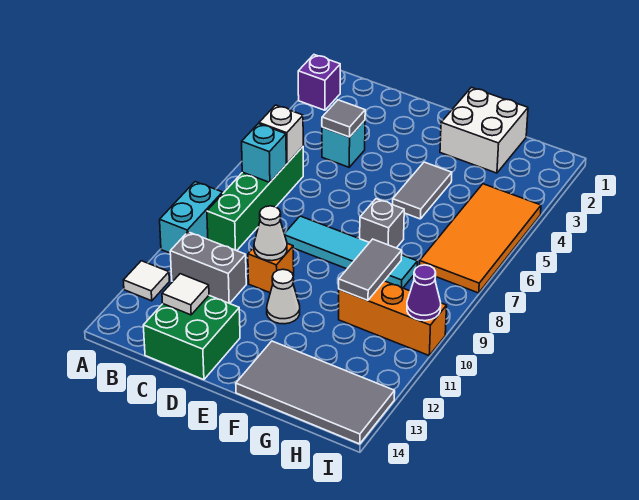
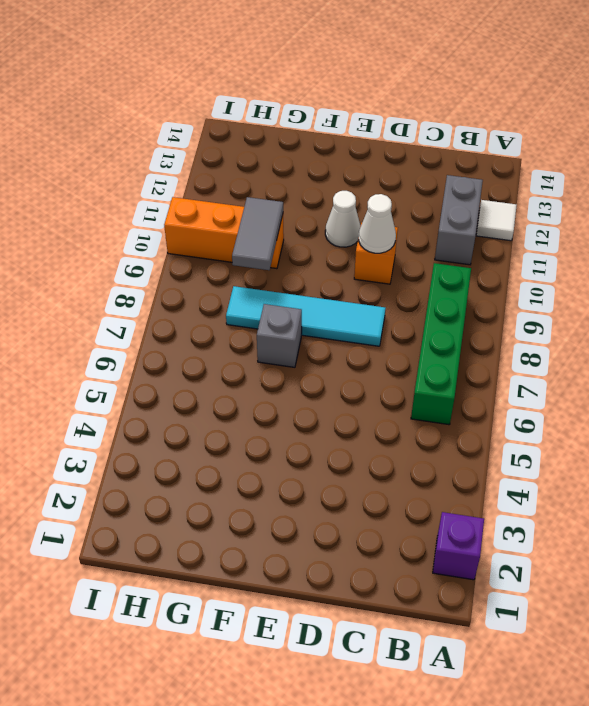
grey brick B11:B12 level 1 -> grey brick B11:C11 level 1
none -> cyan brick A9:A10 level 1
none -> cyan brick C4 level 1
none -> green brick C13:D14 level 1

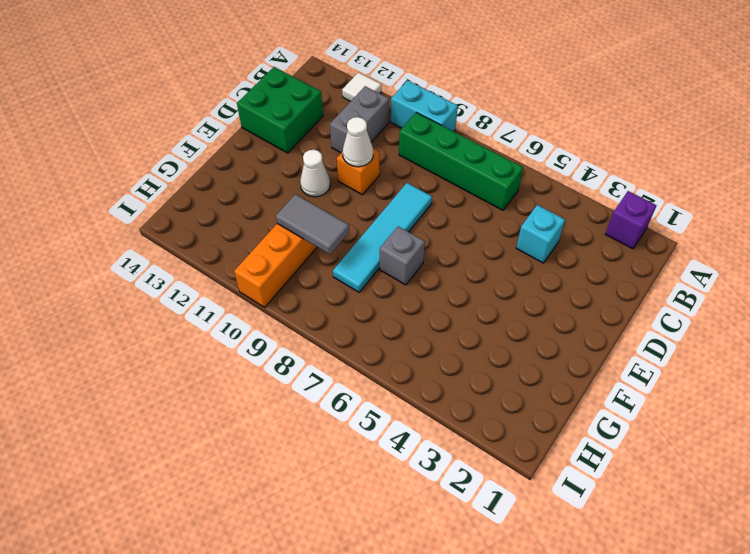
none -> white brick F1:G2 level 1
none -> grey tile F4:F5 level 1
none -> grey tile F13:I14 level 1

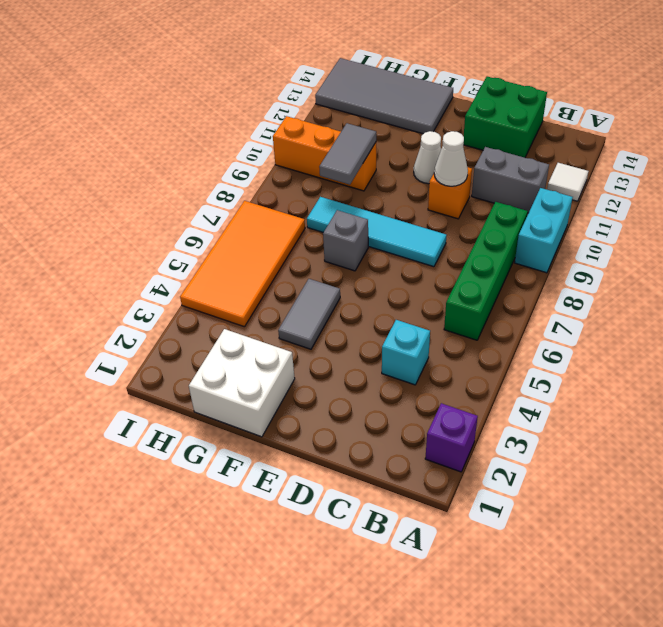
none -> white brick B6 level 2
none -> cyan brick B7 level 2
none -> grey tile C4 level 2

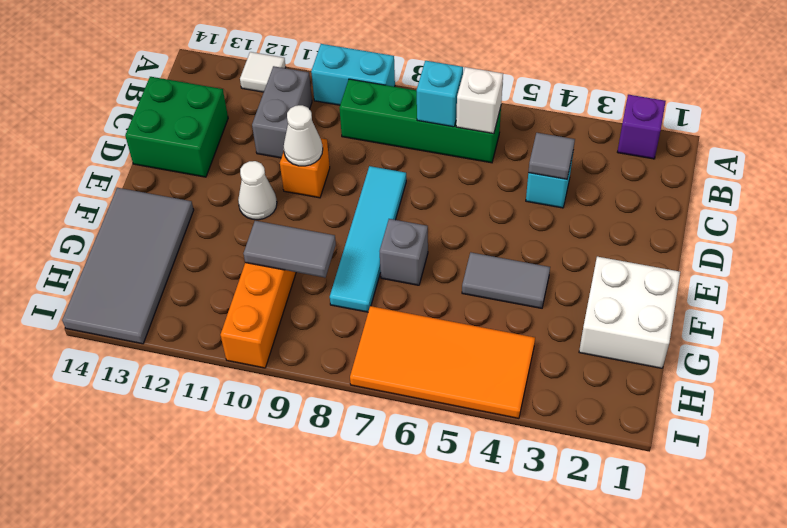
none -> white tile C13 level 2
none -> purple cone I10 level 2

